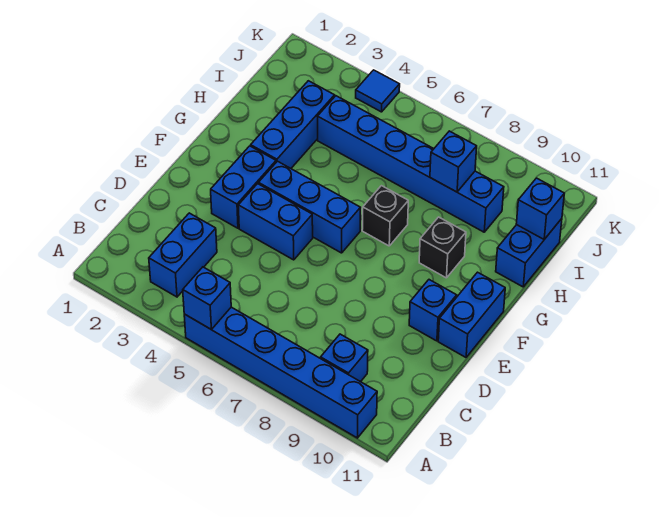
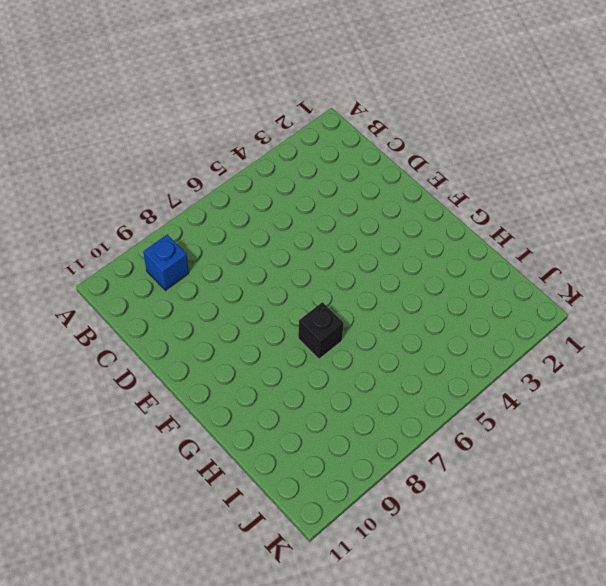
none -> blue brick A5:A10 level 1
none -> blue brick B3:C3 level 1
none -> blue brick E3:F3 level 1

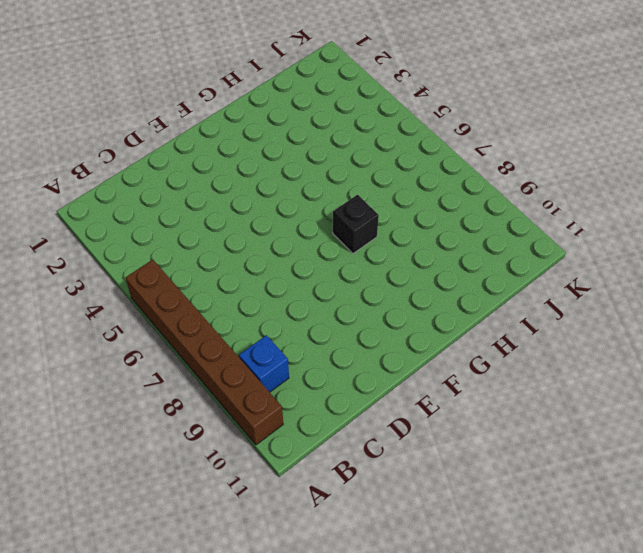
brown brick A5:A10 level 1 -> blue brick A5:A10 level 1
none -> blue brick B3:C3 level 1
none -> blue brick E3:F3 level 1
none -> blue brick E4:E5 level 1

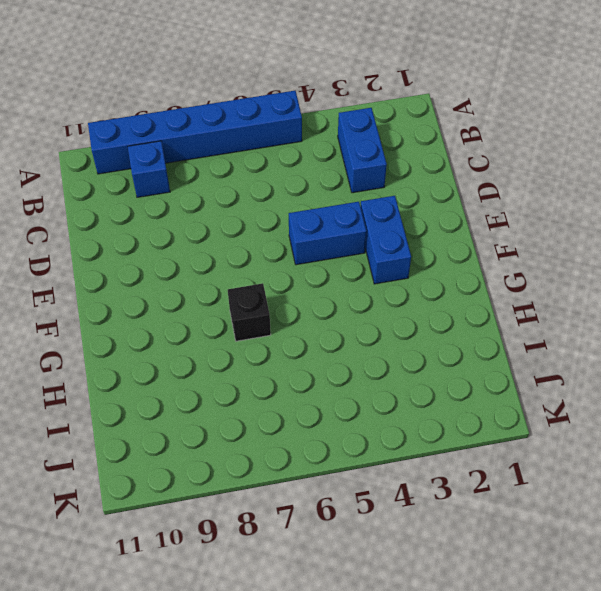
none -> blue brick E10 level 1
none -> blue brick E11:F11 level 1
none -> blue brick F4:F6 level 1

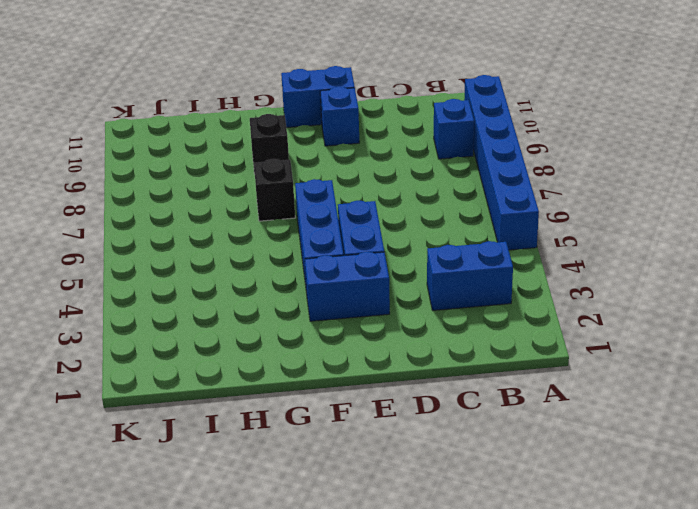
none -> blue brick G3:I3 level 1
none -> blue brick H11:I11 level 1
none -> blue brick I4:I9 level 1

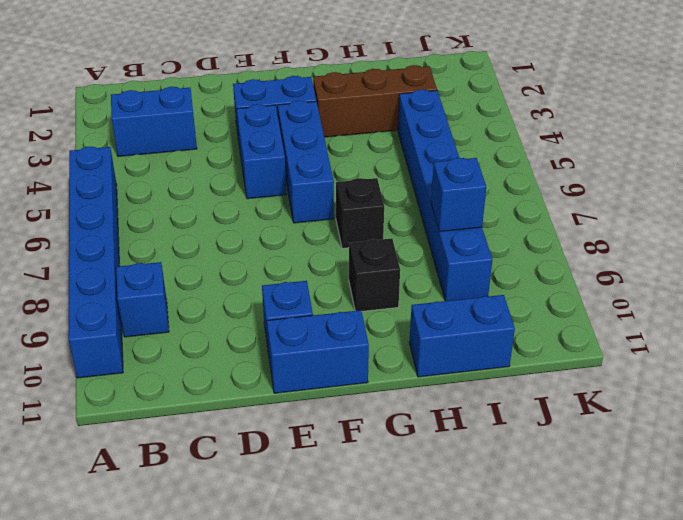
brown brick G3:I3 level 1 -> blue brick G3:I3 level 1
none -> blue tile K4 level 1
none -> blue brick A5 level 2
none -> blue brick I11 level 2

